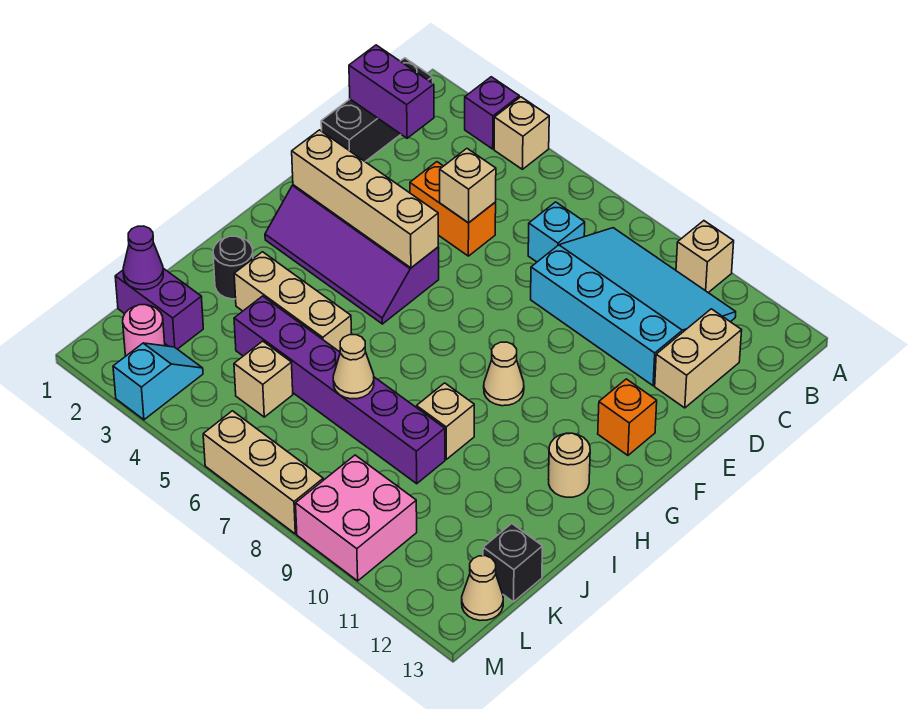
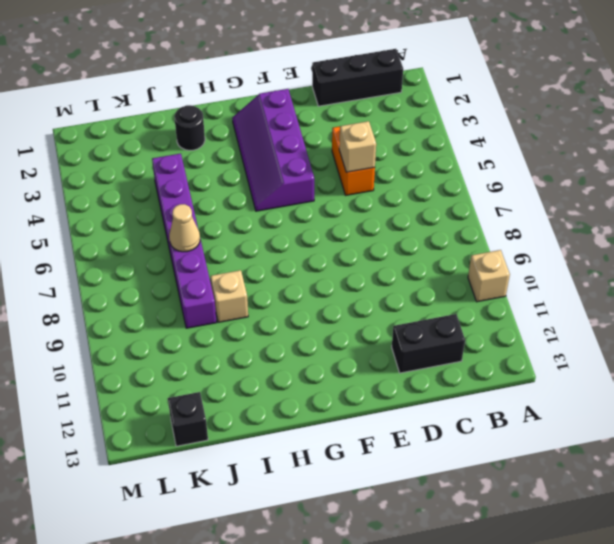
black brick C12:D12 level 1 -> tan brick C12:D12 level 1
none -> purple brick A3 level 1
none -> tan brick A4 level 1
none -> cyan slope B8:D11 level 1 top D

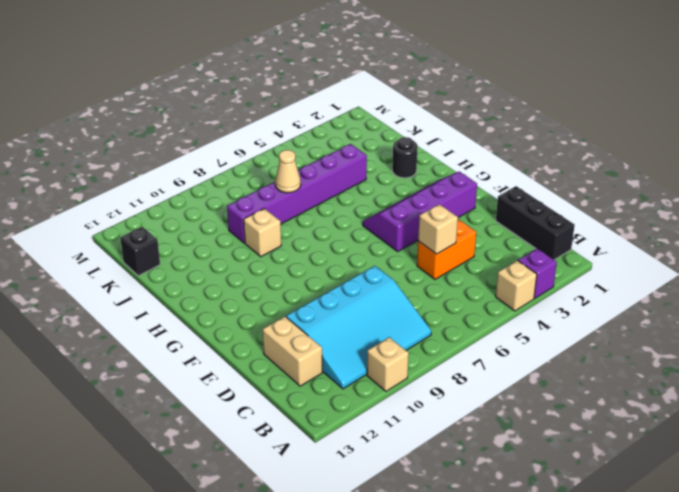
none -> cyan brick C7 level 1
none -> orange brick F12 level 1
none -> tan cone G9 level 1

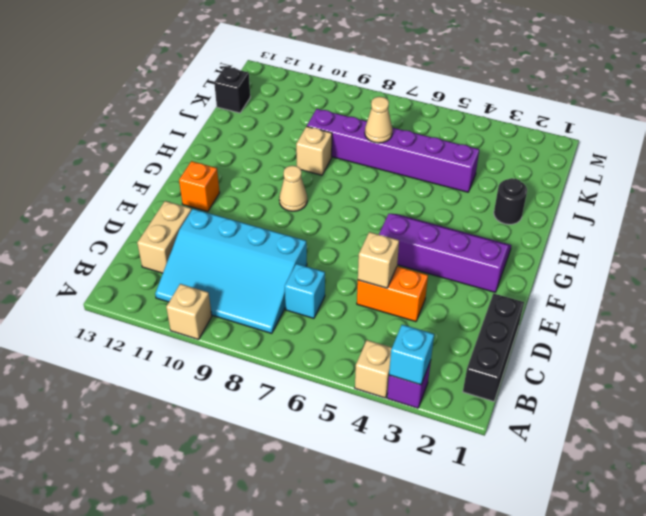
cyan brick A3 level 2 -> none
none -> tan round brick H12 level 1
none -> tan brick I3:I5 level 1
none -> purple brick K1:K2 level 1

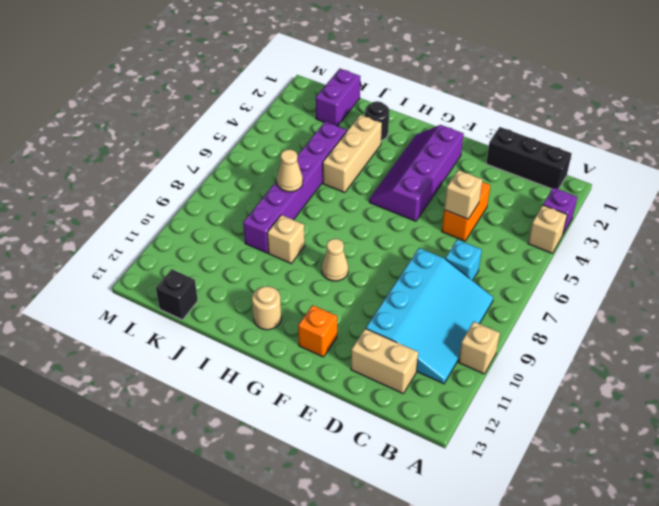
none -> tan brick K5 level 1
none -> pink round brick L2 level 1
none -> cyan slope L3:M3 level 1 top M

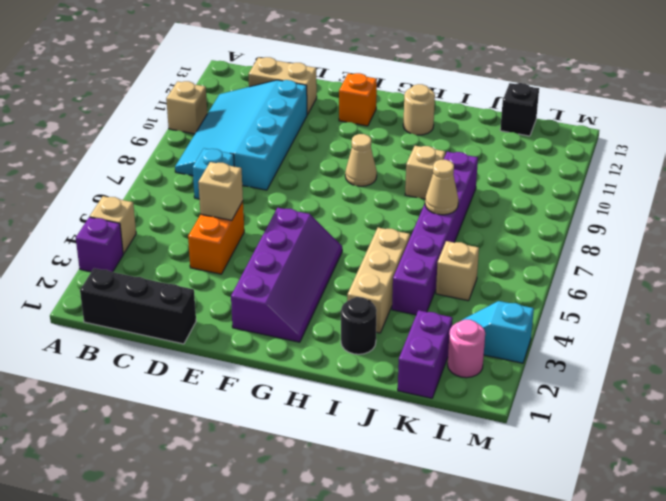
none -> pink brick L9:M10 level 1
none -> tan cone L13 level 1
none -> tan brick M6:M8 level 1

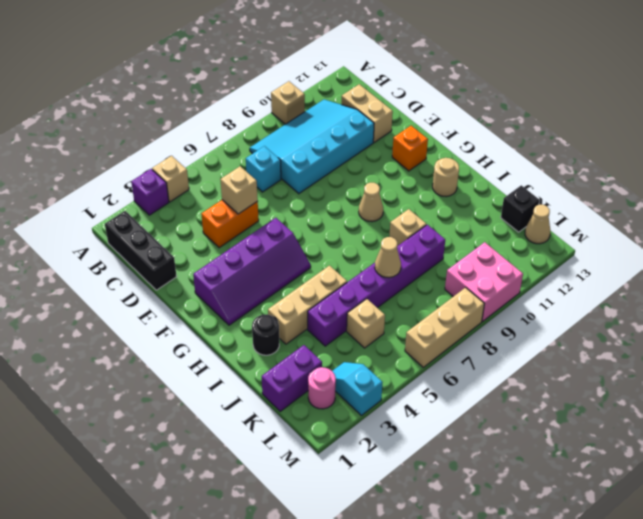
none -> purple brick C1:C2 level 2
none -> tan brick F2:F5 level 2
none -> purple cone K1 level 2

